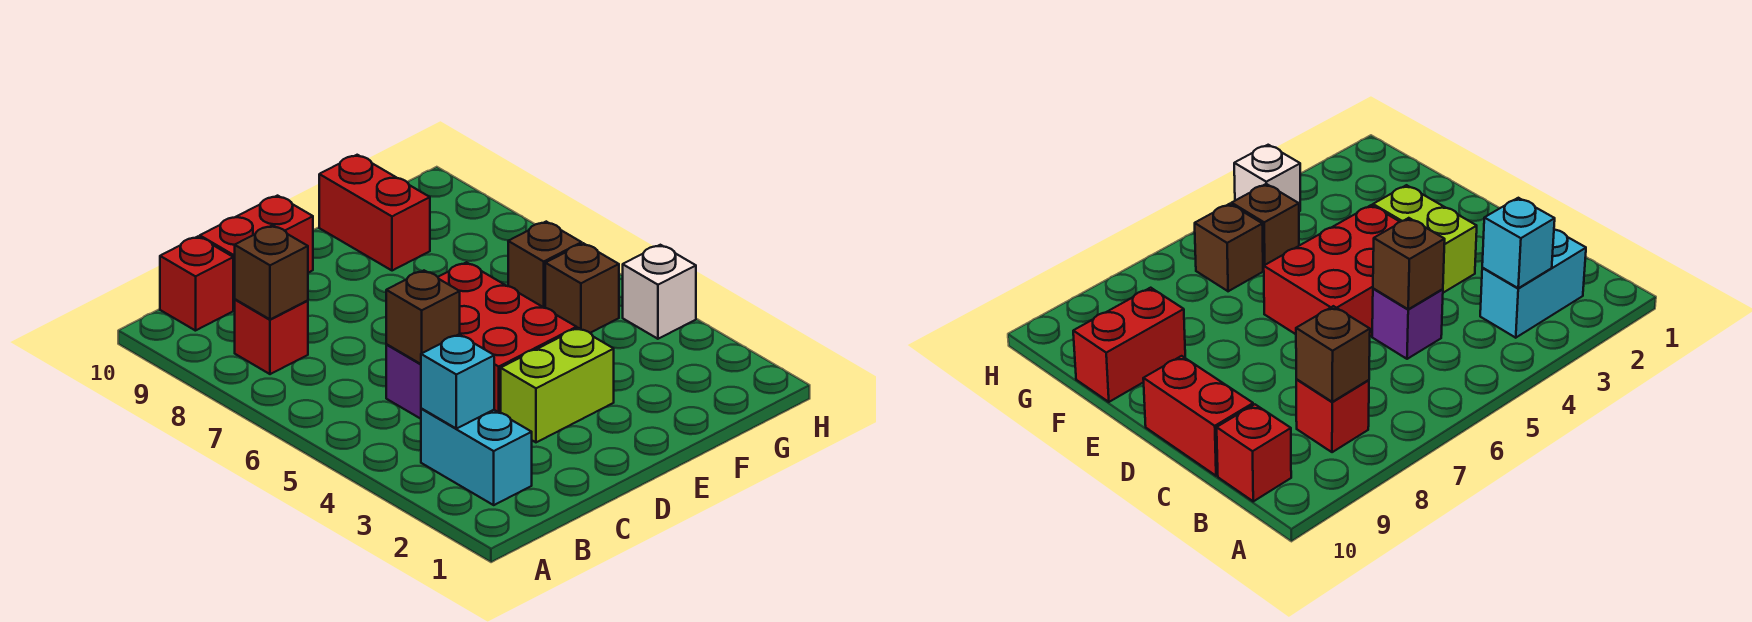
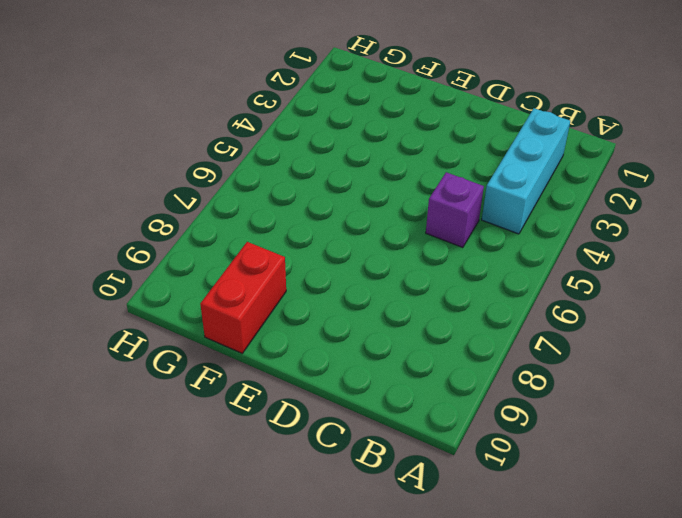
cyan brick B2:B4 level 1 -> cyan brick B2:B3 level 1
none -> red brick B8 level 1
none -> red brick B10 level 1
none -> red brick C10:D10 level 1

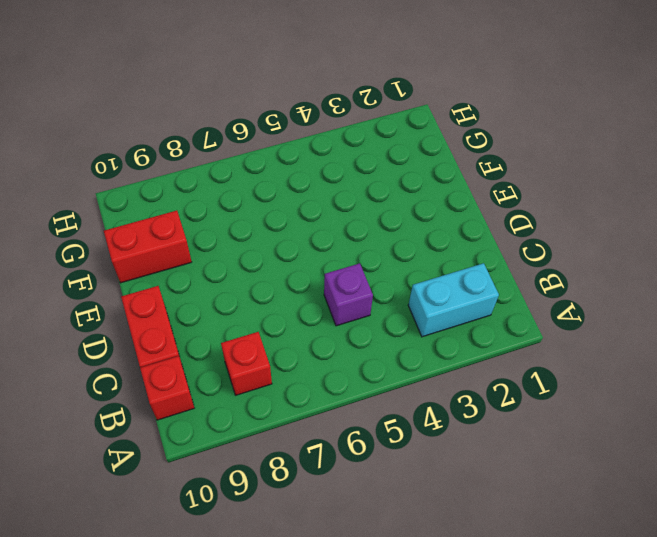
none -> lime brick D3:E3 level 1
none -> red brick D4:E6 level 1
none -> brown brick G5 level 1

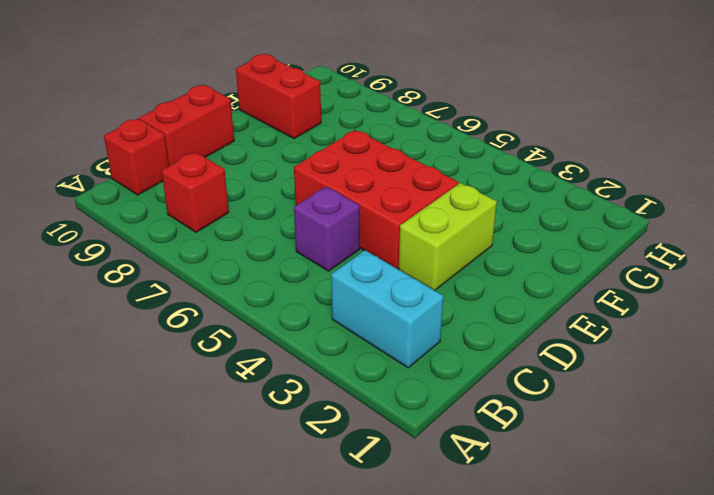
none -> brown brick G5 level 1
none -> brown brick G6 level 1
none -> white brick H4 level 1

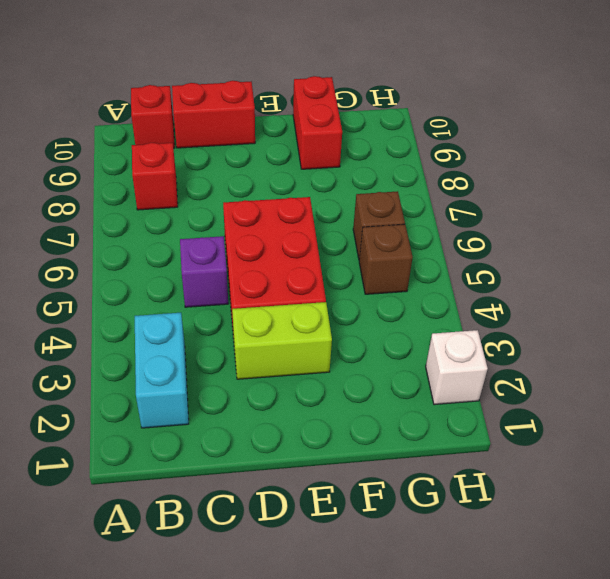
white brick H2 level 1 -> white brick H4 level 1
none -> cyan brick B3 level 2
none -> brown brick B8 level 2
none -> brown brick C5 level 2

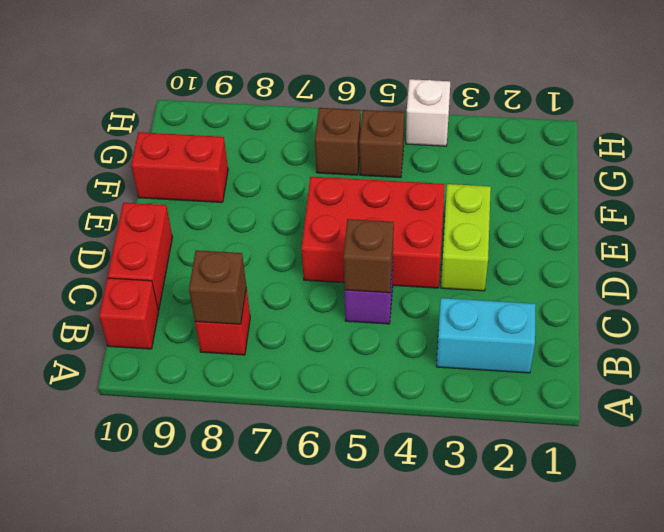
none -> cyan brick B3 level 2

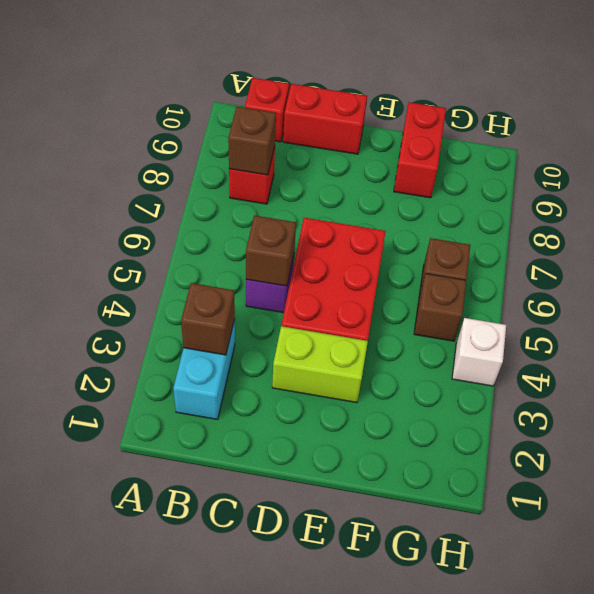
brown brick B3 level 2 -> cyan brick B3 level 2

